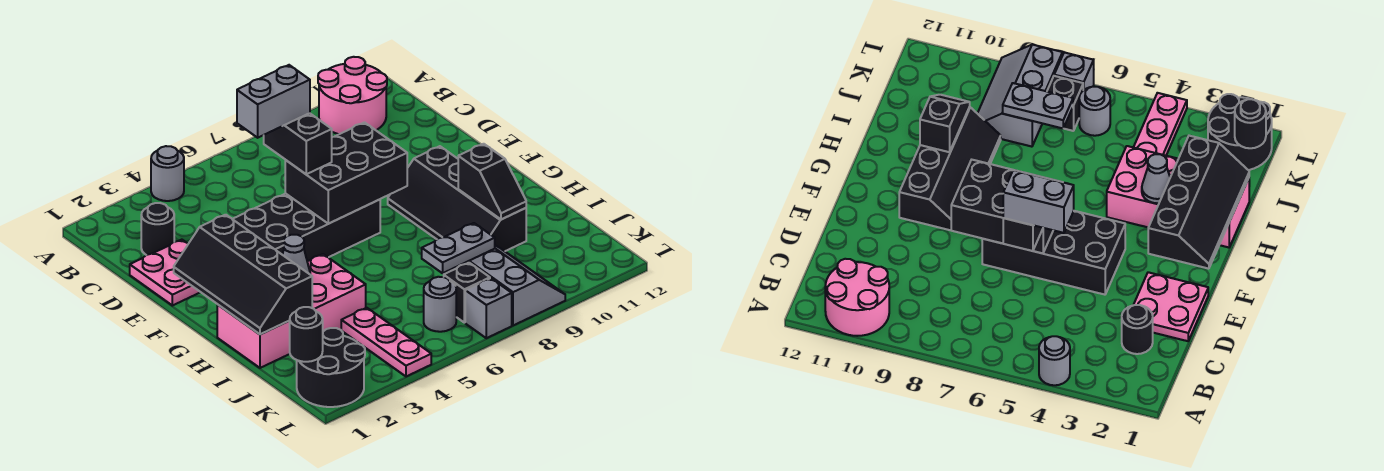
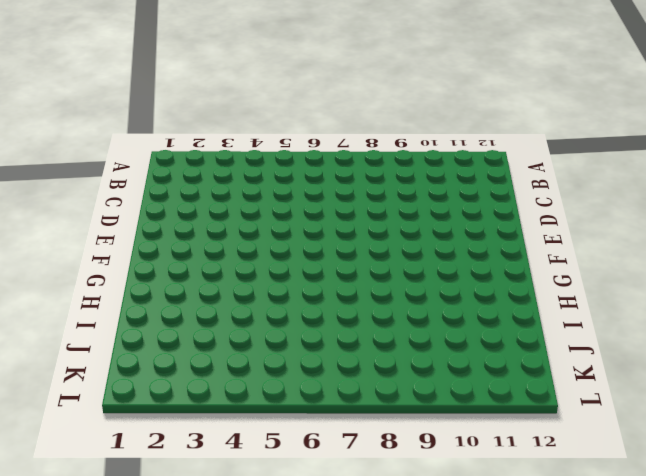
none -> grey round brick A4 level 1
none -> pink round brick A10:B11 level 1
none -> black round brick C2 level 1

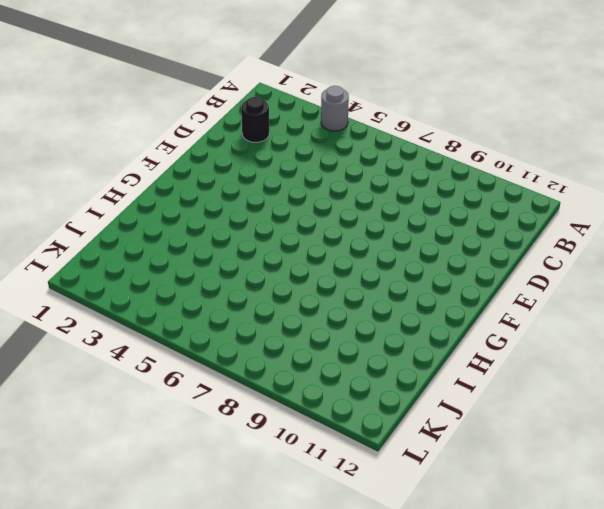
none -> pink round brick A10:B11 level 1
none -> pink plate D1:E2 level 1
none -> black brick E4:F7 level 1

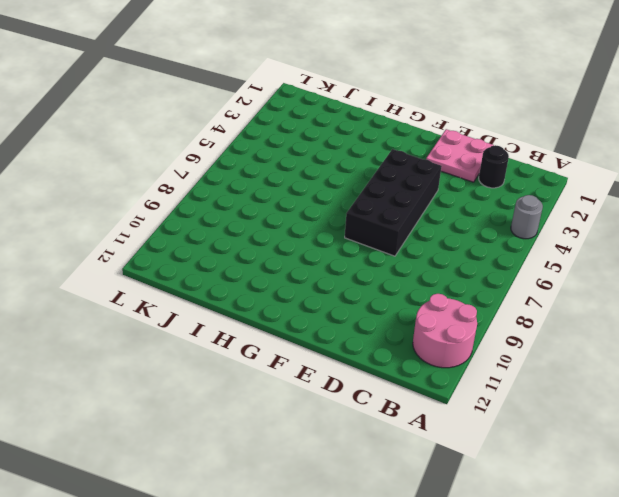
none -> black slope F9:I10 level 1 top 10
none -> pink brick H1:I4 level 1
none -> pink plate J4:L4 level 1

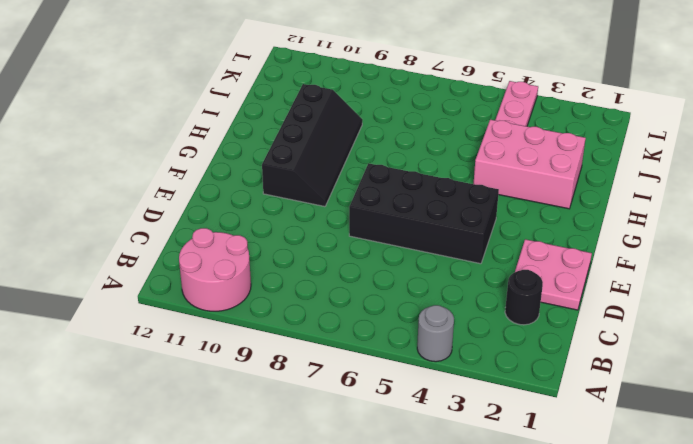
pink brick H2:I4 level 1 -> pink brick H1:I4 level 1
none -> grey slope J8:L9 level 1 top 8
none -> black round brick K1:L2 level 1
none -> grey round brick K6 level 1

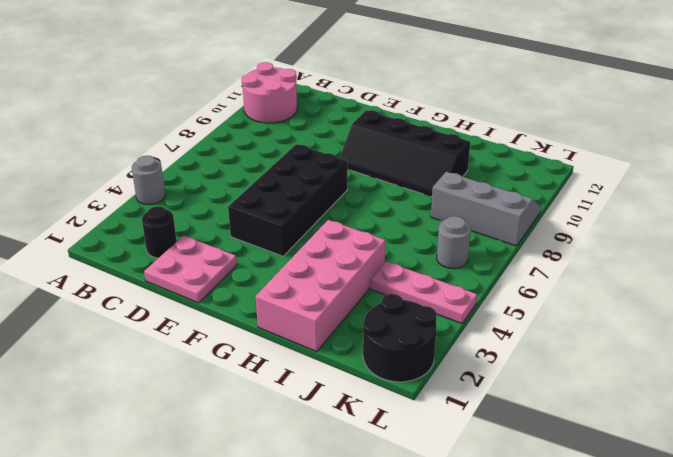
none -> black brick K7 level 1
none -> grey brick L7 level 1
none -> black brick E6:F8 level 2

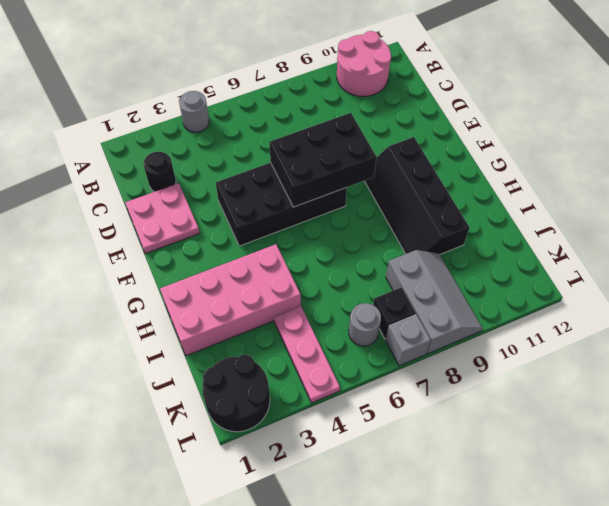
none -> black slope F1:I2 level 2 top 2
none -> grey cone H3 level 2
none -> black slope H10:I10 level 2 top H

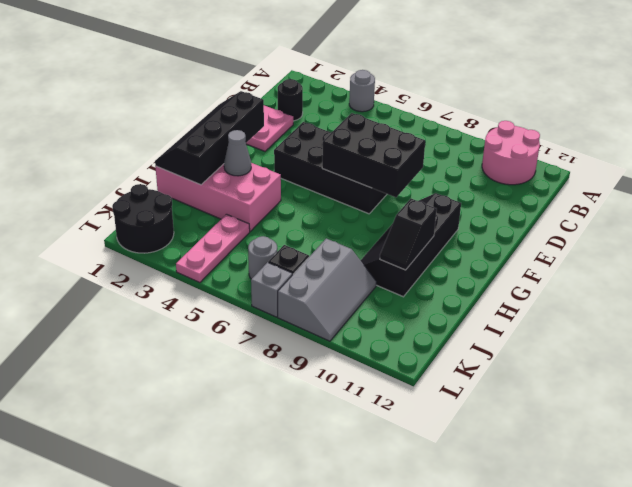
none -> grey plate J7:J8 level 2
none -> black round brick K1 level 2
none -> black brick D6:E6 level 3

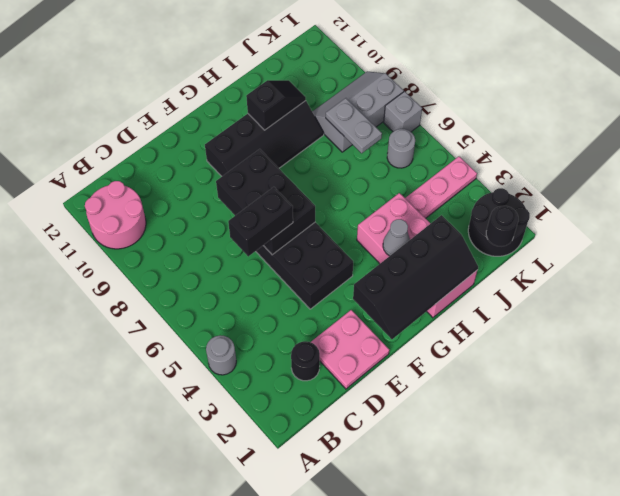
none -> black brick K7 level 1
none -> grey brick D5:D6 level 4

